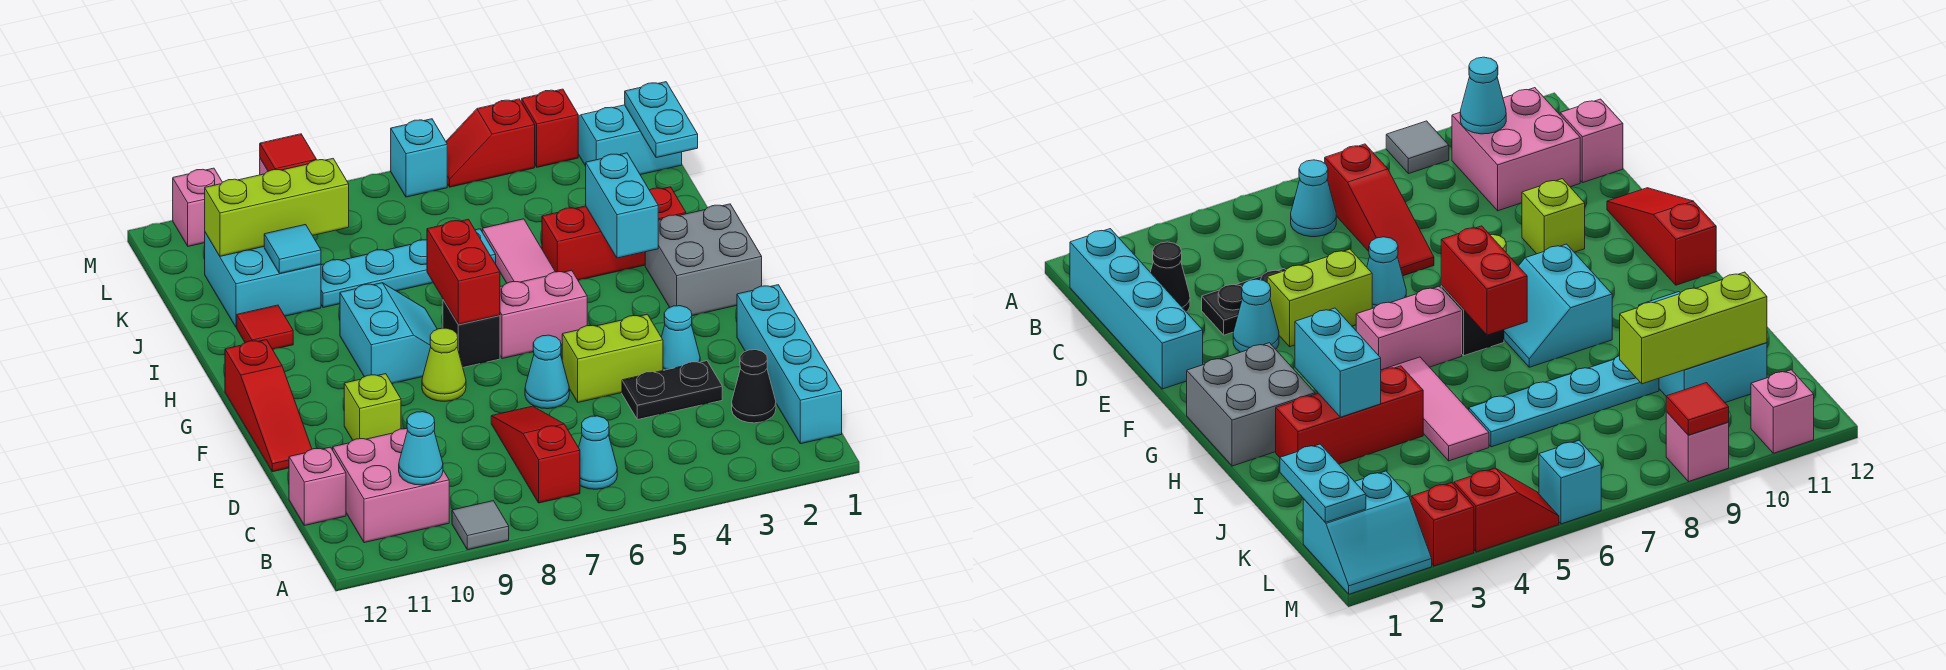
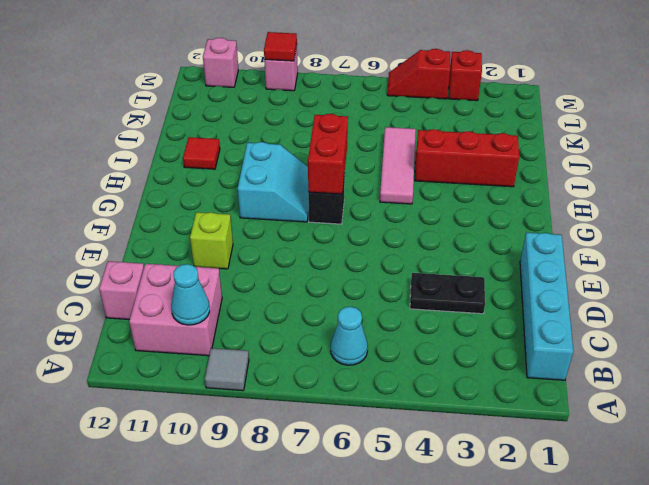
none -> red slope B7:D7 level 1 top B
none -> black cone C2 level 1
none -> cyan cone E3 level 1
none -> lime brick E4:E5 level 1

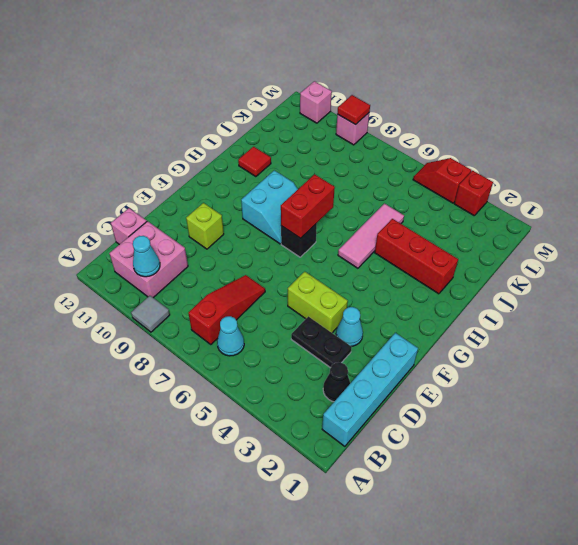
none -> cyan cone E6 level 1
none -> red slope E12:G12 level 1 top G
none -> lime cone F8 level 1
none -> grey brick G1:H2 level 1

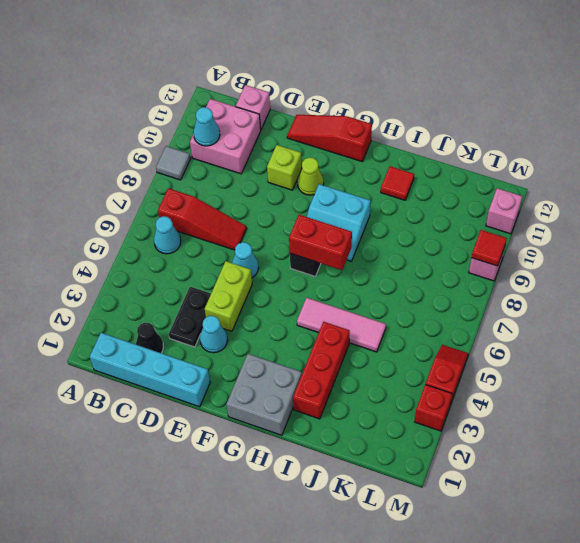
lime cone F10 level 1 -> lime cone F8 level 1
none -> pink brick G5:G6 level 1
none -> cyan plate J6:J9 level 1
none -> cyan brick J10:K11 level 1
none -> cyan slope L1:M2 level 1 top L

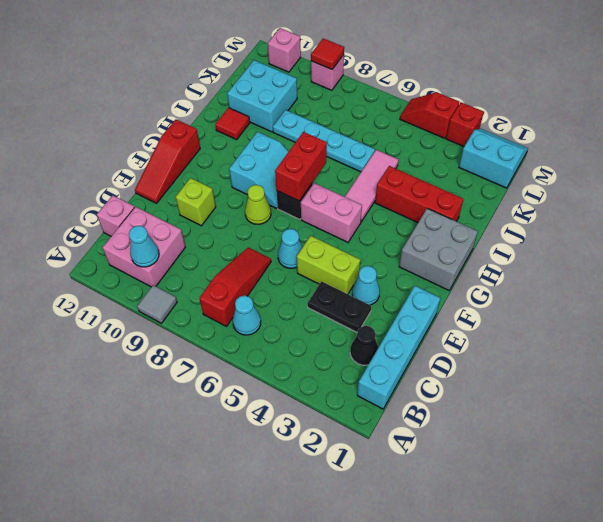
none -> cyan brick M6 level 1
none -> cyan brick H3:I3 level 2
none -> cyan tile J10 level 2
none -> cyan plate K1:L1 level 2

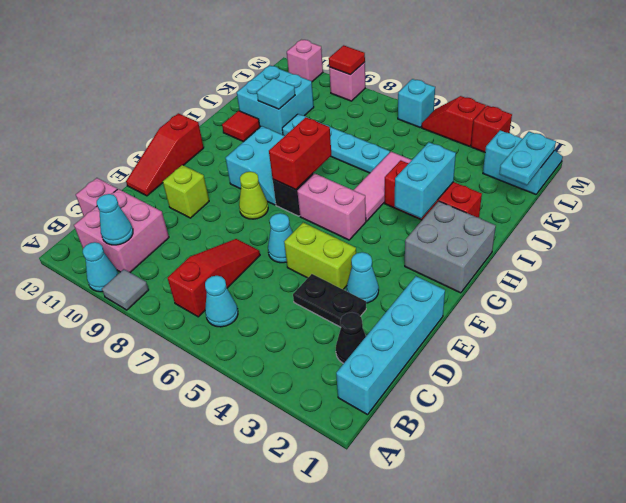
cyan cone A10 level 1 -> none
none -> lime brick K9:K11 level 2

